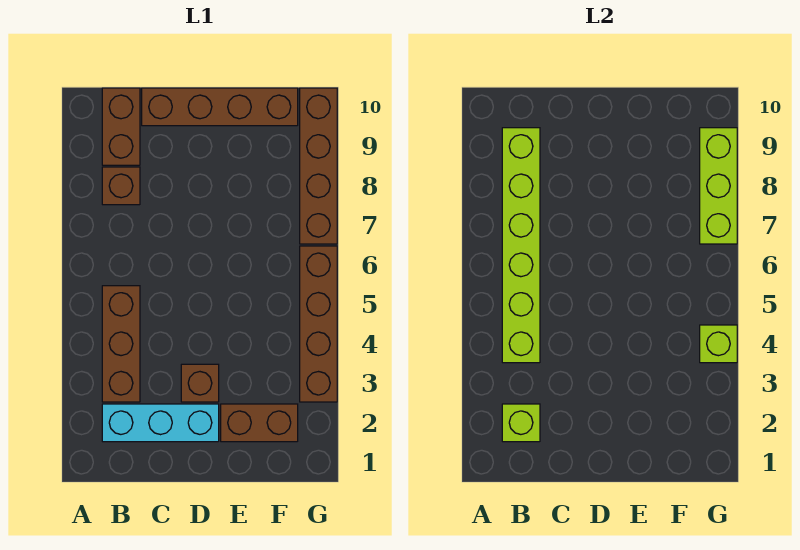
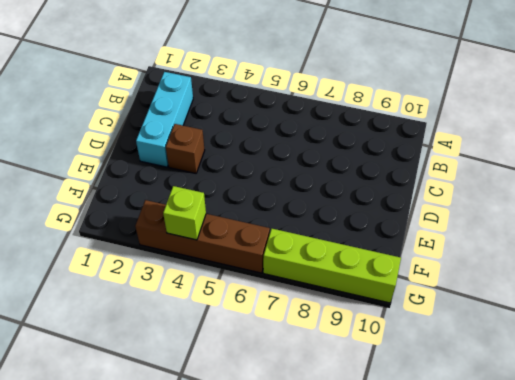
lime brick G7:G10 level 1 -> brown brick G7:G10 level 1
none -> brown brick B3:B5 level 1
none -> brown brick B8 level 1
none -> brown brick B9:B10 level 1

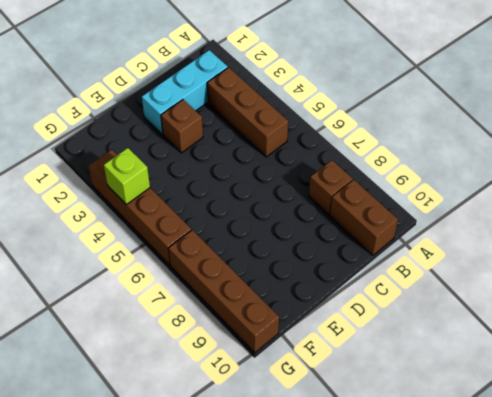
none -> brown brick C10:F10 level 1
none -> brown brick E2:F2 level 1
none -> lime brick B2 level 2

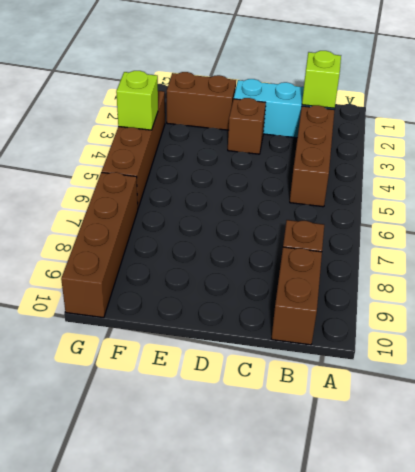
none -> brown brick C10:F10 level 1
none -> lime brick B4:B9 level 2
none -> lime brick G7:G9 level 2

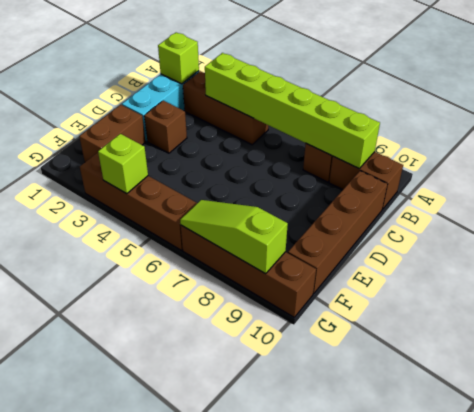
lime slope G7:G9 level 2 top 9 -> lime brick G7:G9 level 2

